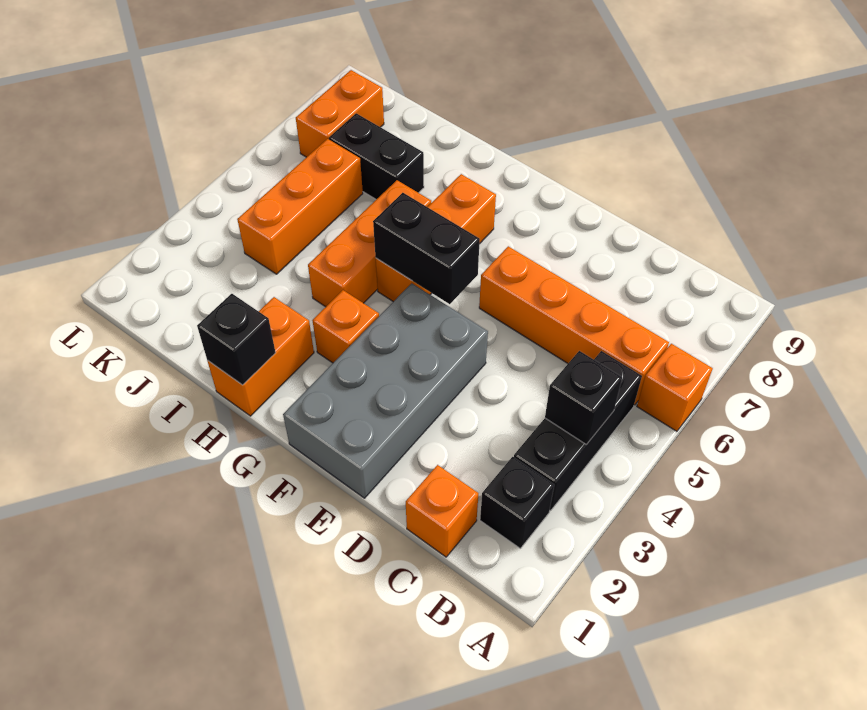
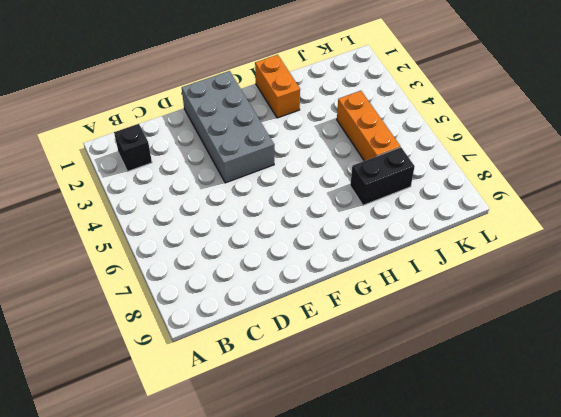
none -> orange brick A6 level 1
none -> black brick B3:B5 level 1
none -> orange brick B6:E6 level 1

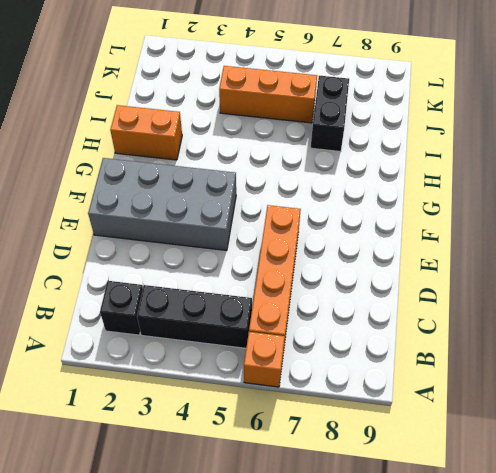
none -> orange brick C1 level 1
none -> orange brick G3 level 1
none -> orange brick G5:G7 level 1

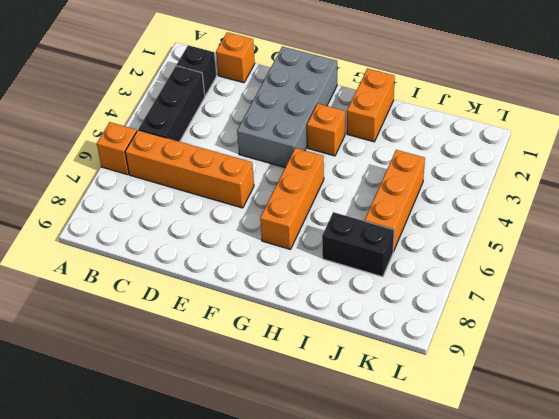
none -> orange brick H4:H6 level 1
none -> orange brick K7:K8 level 1
none -> black brick B4 level 2

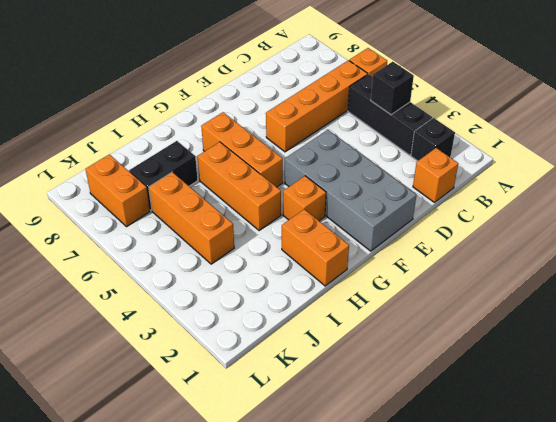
none -> black brick F5:G5 level 2
none -> black brick H1 level 2

